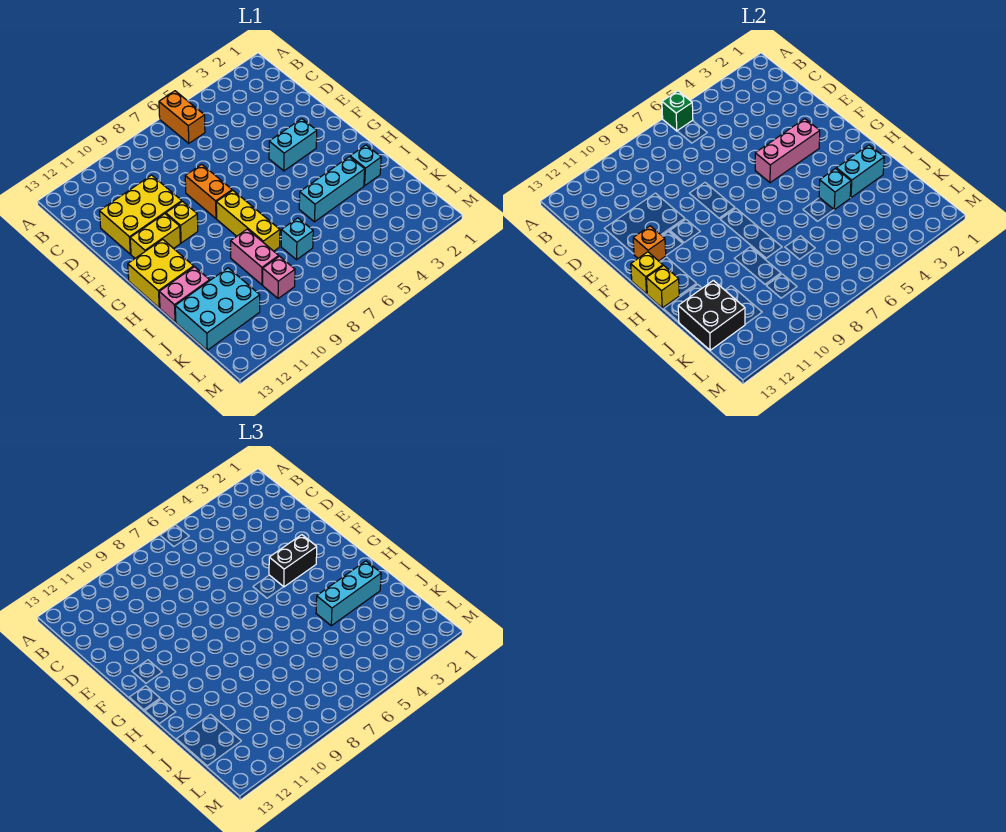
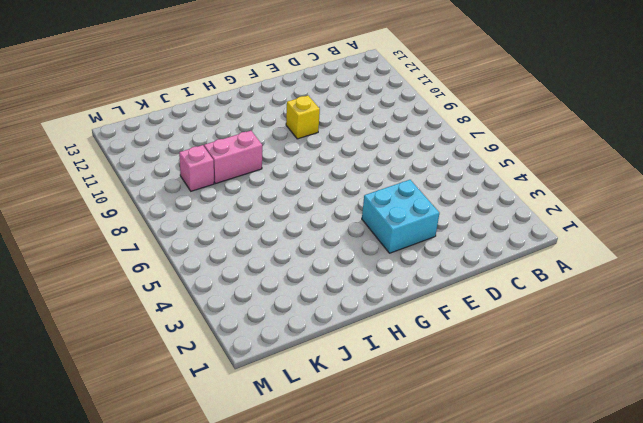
cyan brick E3:F4 level 1 -> cyan brick F3:F4 level 1
none -> orange brick A6:B6 level 1
none -> yellow brick D10:E12 level 1
none -> orange brick E8:F8 level 1

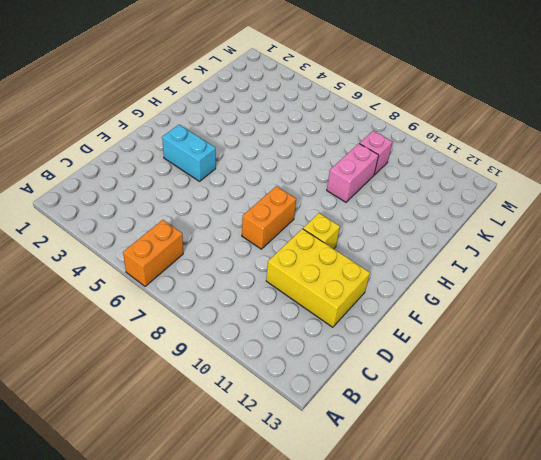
none -> yellow brick F11:F12 level 1
none -> yellow brick G8:I8 level 1
none -> yellow brick G12:H13 level 1

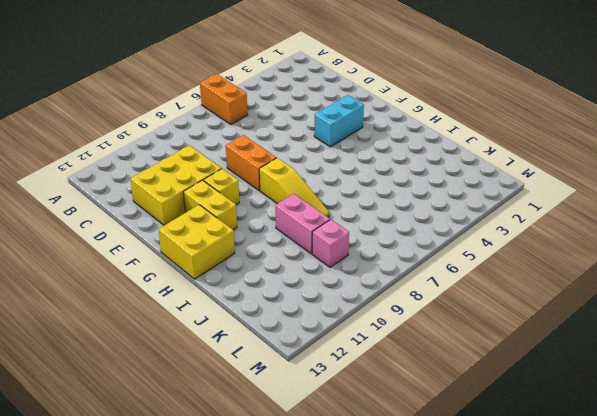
yellow brick F11:G11 level 1 -> yellow brick F11:F12 level 1
yellow slope G8:I8 level 1 top G -> yellow brick G8:I8 level 1
none -> cyan brick I2 level 1
none -> cyan brick I3:I5 level 1
none -> pink brick I12:I13 level 1

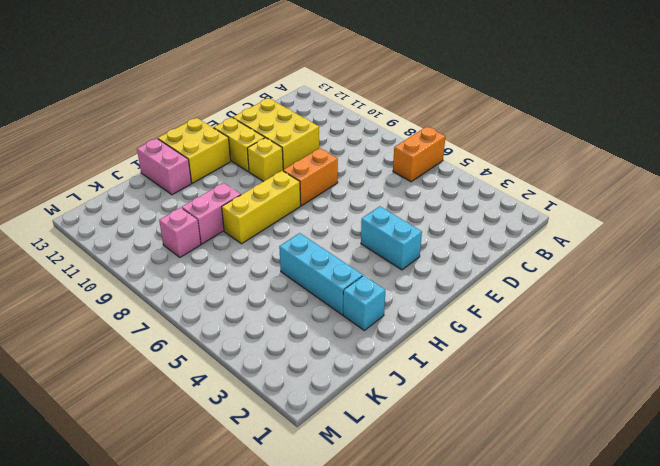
none -> cyan brick J7 level 1
none -> cyan brick J11:K13 level 1
none -> green brick A6 level 2

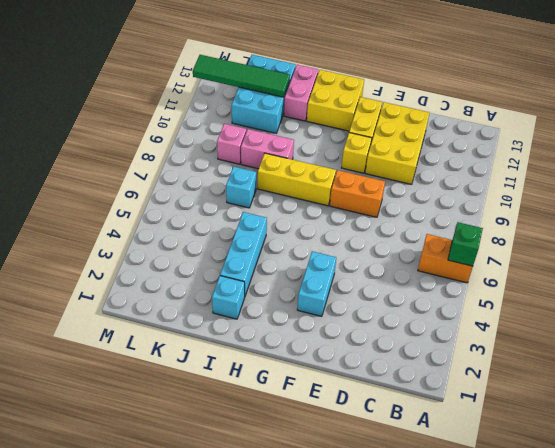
green tile J12:M12 level 2 -> black brick J12:K13 level 2
none -> pink brick F3:F5 level 2
none -> orange brick F12 level 2
none -> yellow brick G13 level 2

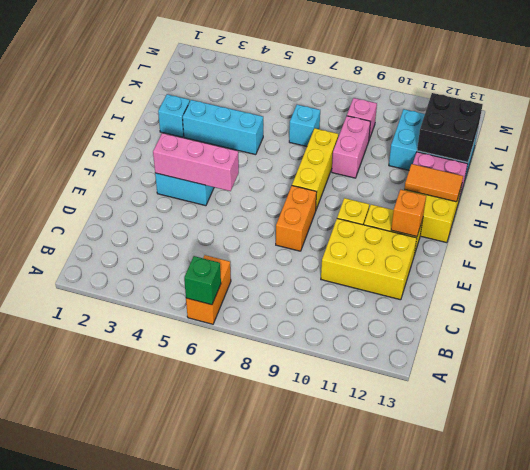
orange tile H12:H13 level 2 -> yellow brick H13 level 2
none -> yellow brick G13 level 2
none -> cyan brick I2:I3 level 2
none -> cyan brick I4 level 2

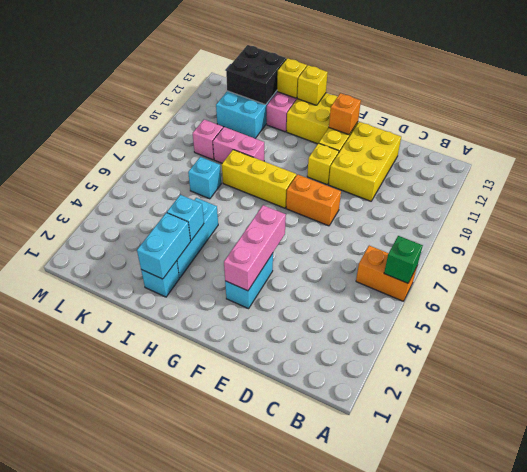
yellow brick I13 level 2 -> yellow brick G13 level 2
none -> black brick F3:F4 level 3
none -> cyan brick I2:I4 level 3

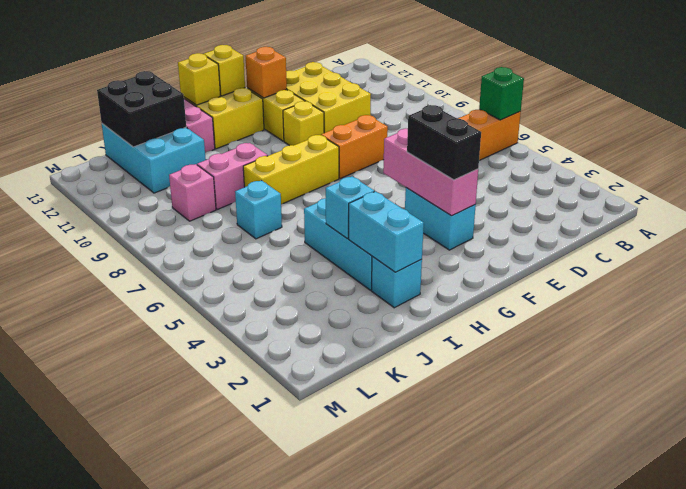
none -> cyan brick I2:I4 level 3

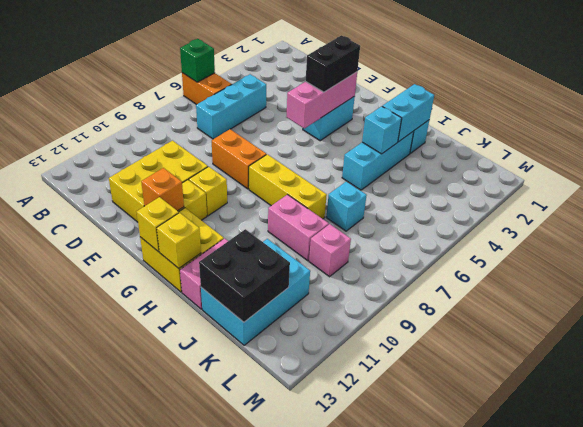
cyan brick C5:C7 level 1 -> cyan brick I2:I4 level 3

